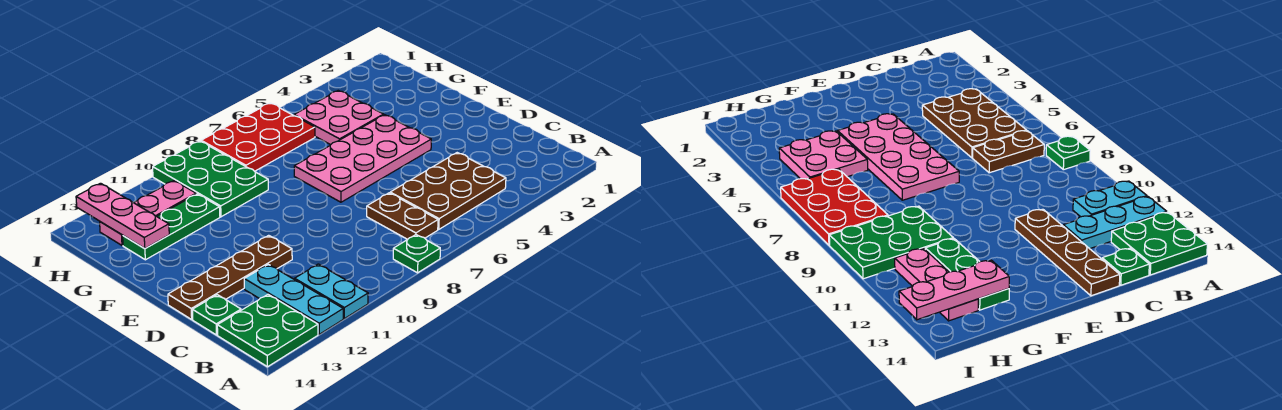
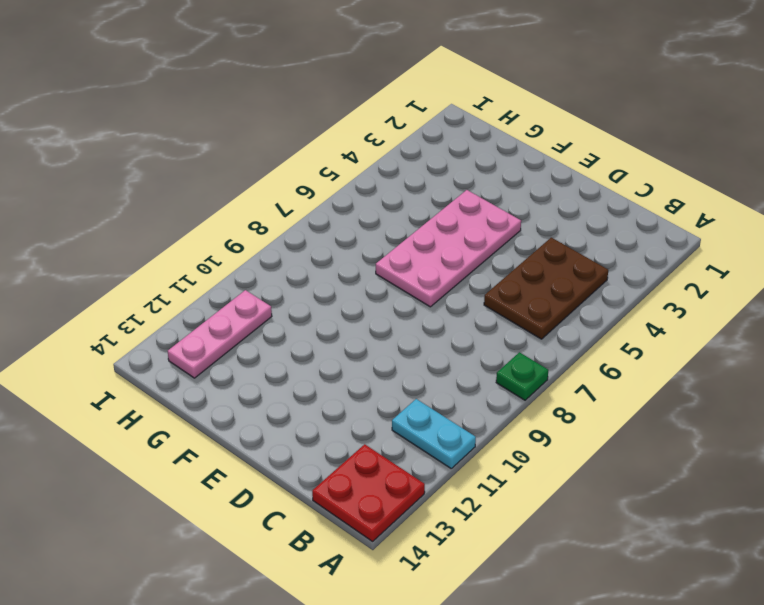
red plate A13:B14 level 1 -> green plate A13:B14 level 1
none -> cyan plate A12:C12 level 1
none -> brown plate B7:C7 level 1
none -> green plate C14 level 1

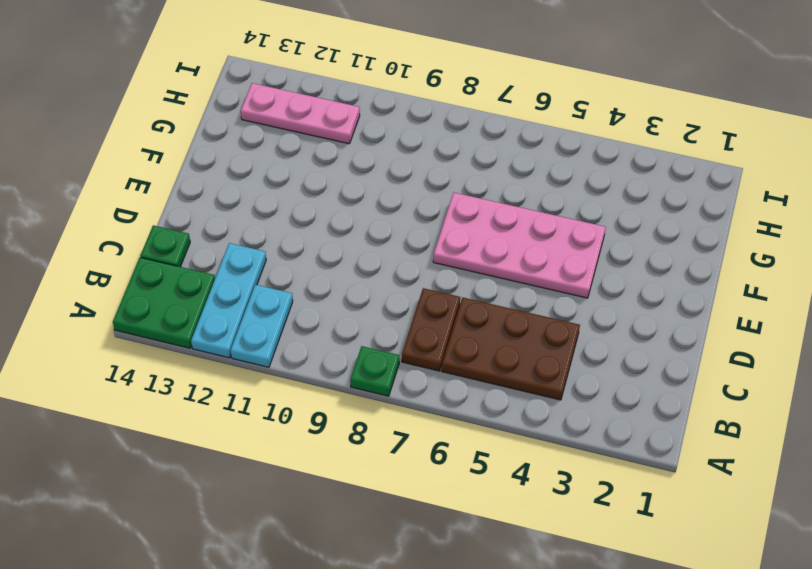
none -> brown plate D11:D14 level 1
none -> pink plate G4:H5 level 1
none -> green plate G9:I10 level 1

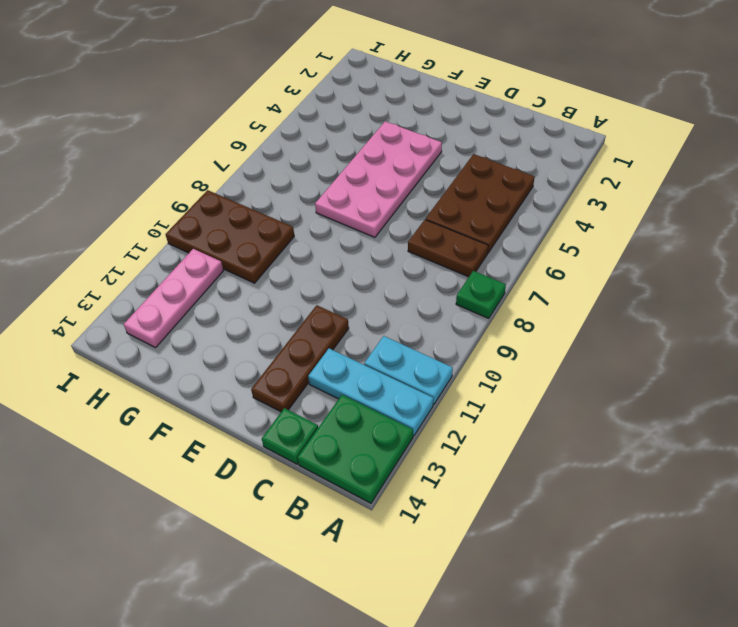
brown plate D11:D13 level 1 -> brown plate D11:D14 level 1
brown plate G9:I10 level 1 -> green plate G9:I10 level 1
none -> pink plate G4:H5 level 1
none -> green plate G11:G13 level 1
none -> red plate H6:I8 level 1

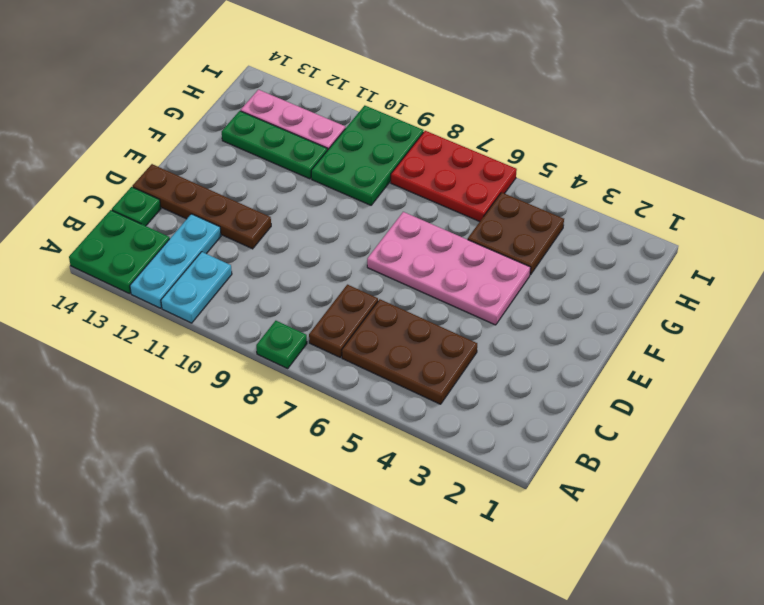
brown plate G4:H5 level 1 -> pink plate G4:H5 level 1
none -> pink plate G13:I13 level 2

